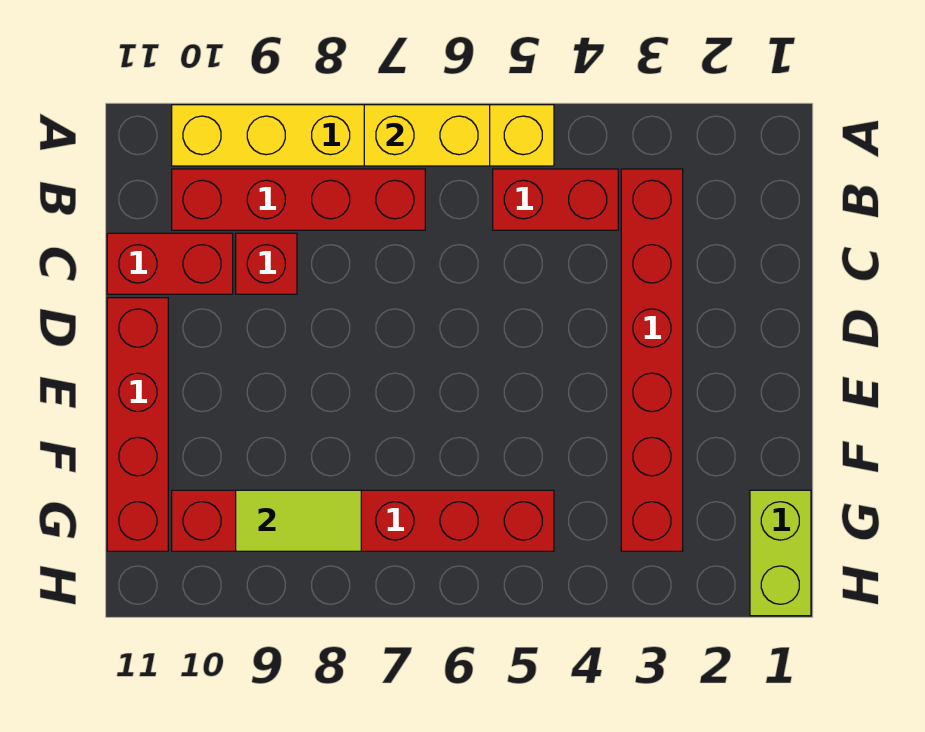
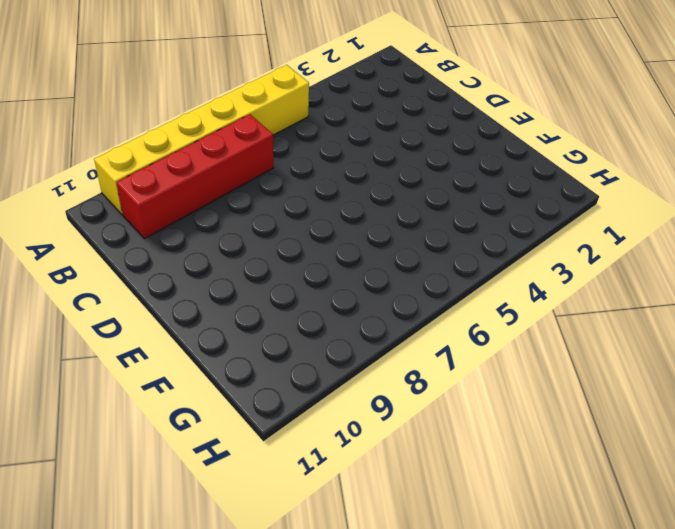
none -> red brick B3:G3 level 1
none -> red brick B4:B5 level 1

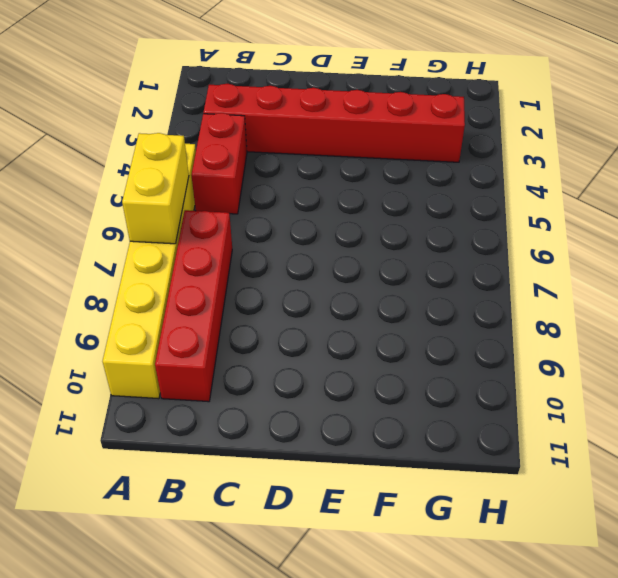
none -> red brick C9 level 1
none -> red brick C10:C11 level 1

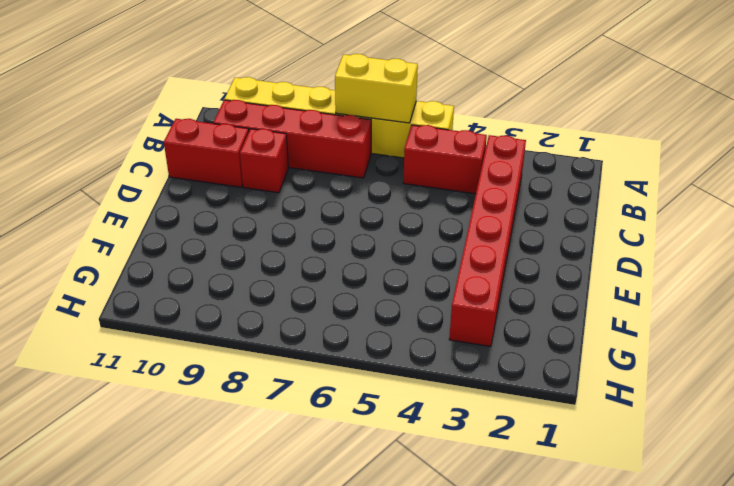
none -> red brick D11:G11 level 1
none -> lime brick G1:H1 level 1

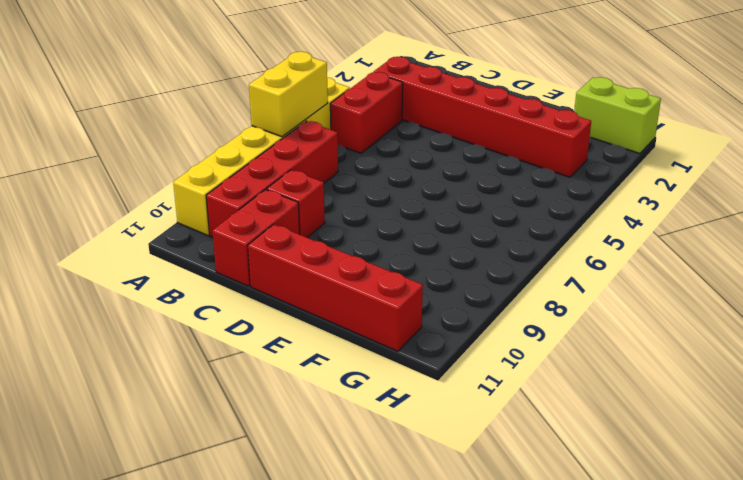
none -> red brick G5:G10 level 1
none -> lime tile G8:G9 level 2

